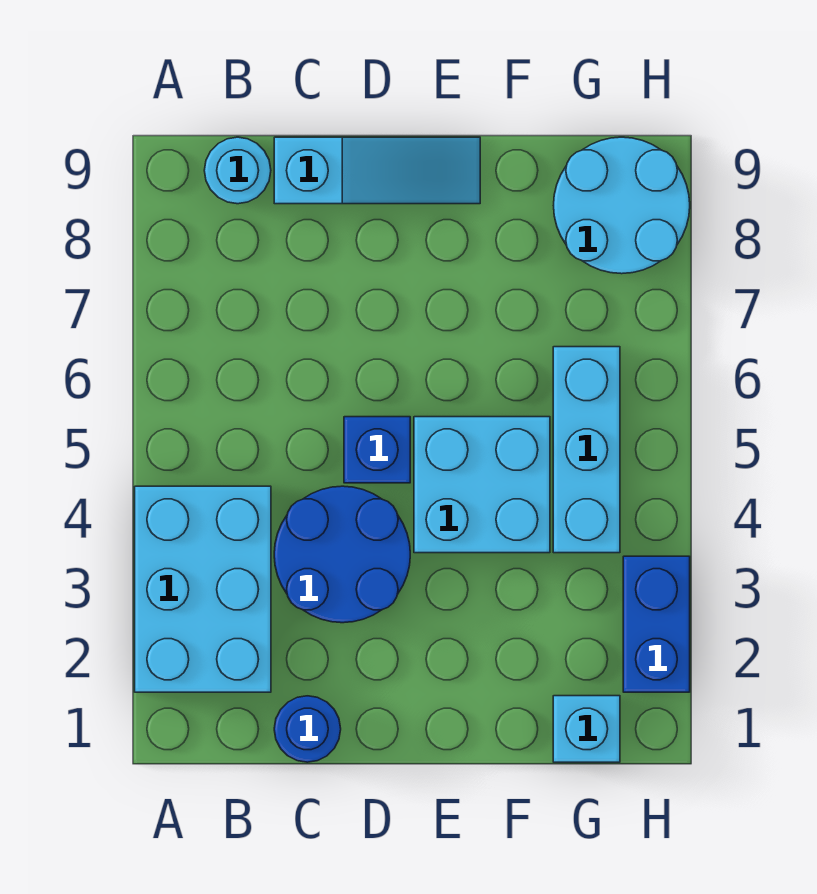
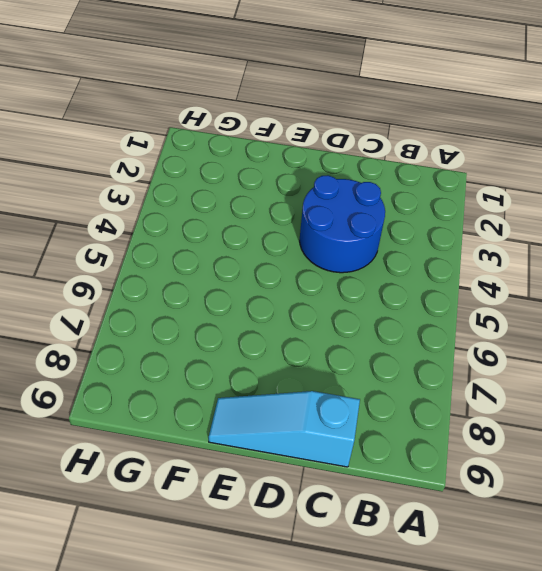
none -> cyan brick A2:B4 level 1
none -> cyan round brick B9 level 1

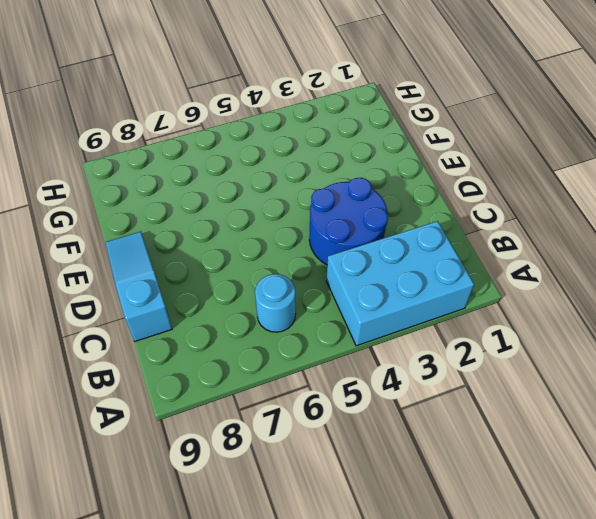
cyan round brick B6 level 1 -> cyan round brick B9 level 1
none -> blue round brick C1 level 1
none -> blue brick D5 level 1

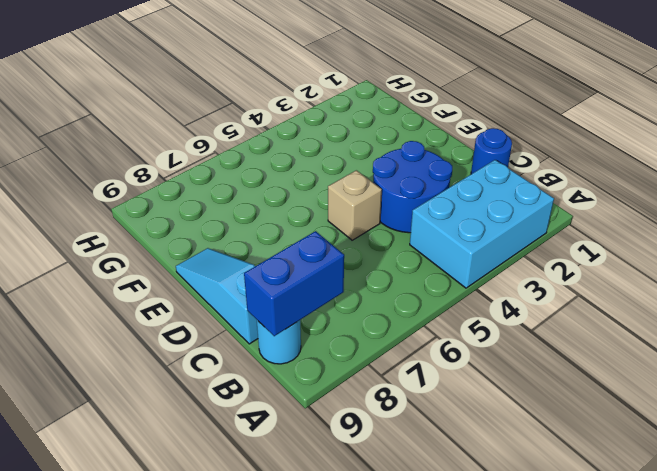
blue brick B8:B9 level 2 -> blue brick H2:H3 level 1
tan brick D5 level 1 -> blue brick D5 level 1
none -> cyan brick E4:F5 level 1
none -> cyan brick G1 level 1

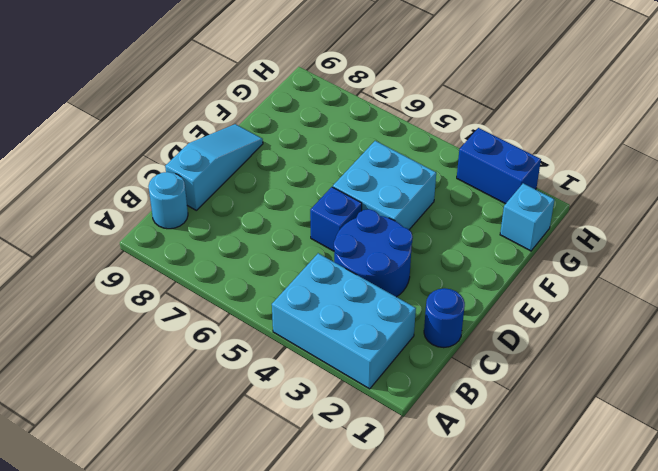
none -> cyan brick G4:G6 level 1
none -> cyan round brick G8:H9 level 1

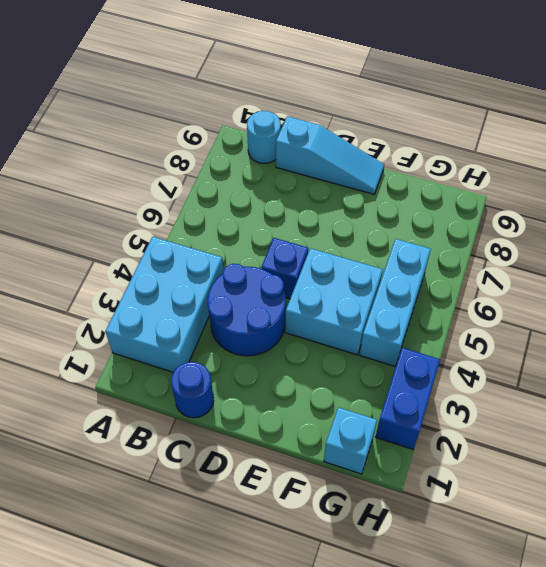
none -> cyan round brick G8:H9 level 1

